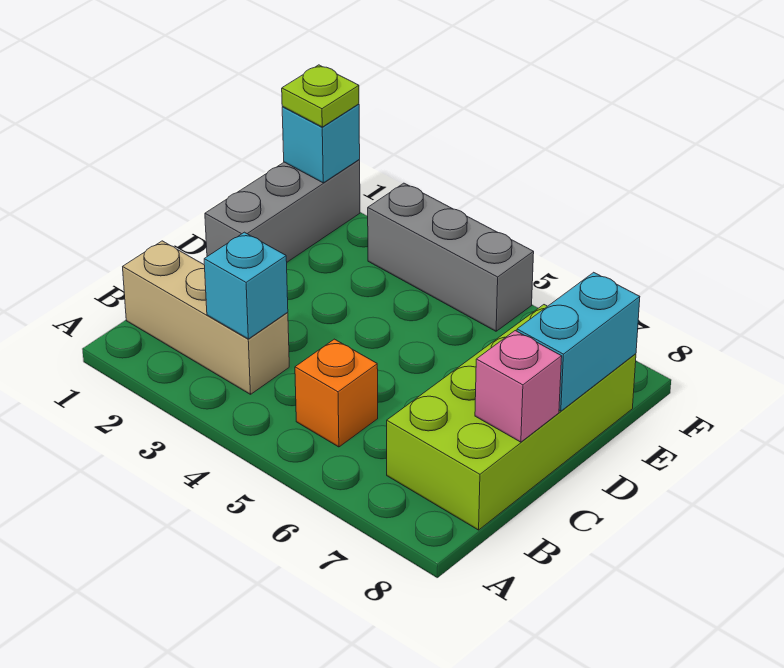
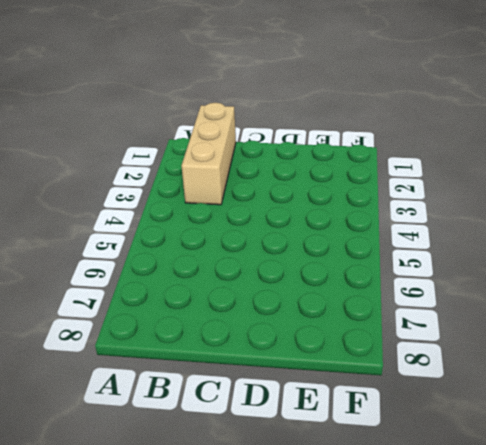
none -> orange brick B5 level 1
none -> lime brick B7:E8 level 1

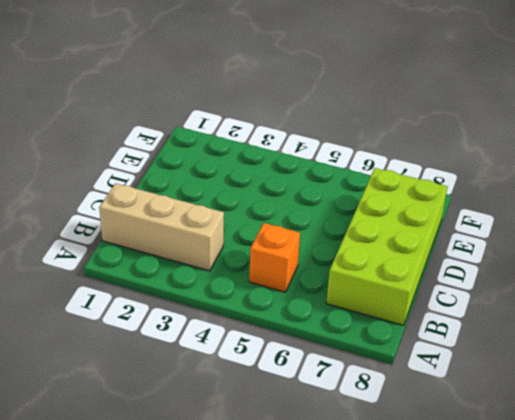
none -> grey brick D1:F1 level 1
none -> grey brick F3:F5 level 1

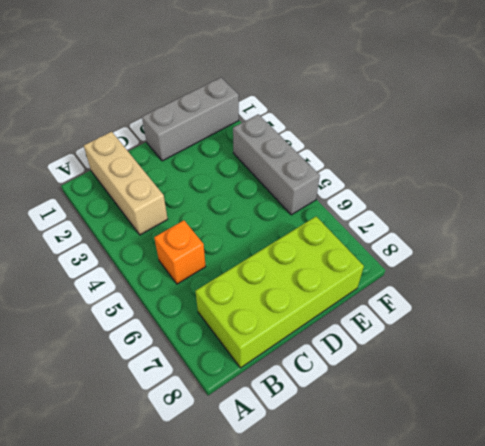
none -> cyan brick B3 level 2
none -> pink brick C8 level 2

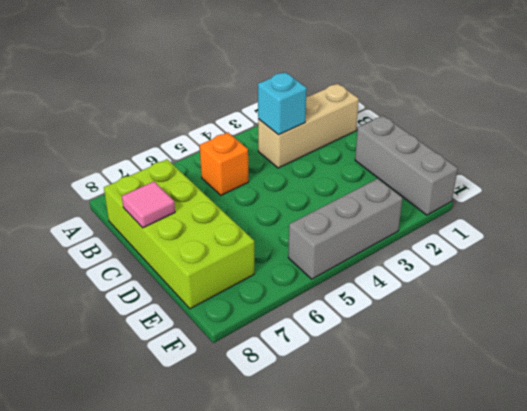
pink tile C8 level 2 -> pink brick C8 level 2
none -> cyan brick D8:E8 level 2
none -> cyan brick F1 level 2

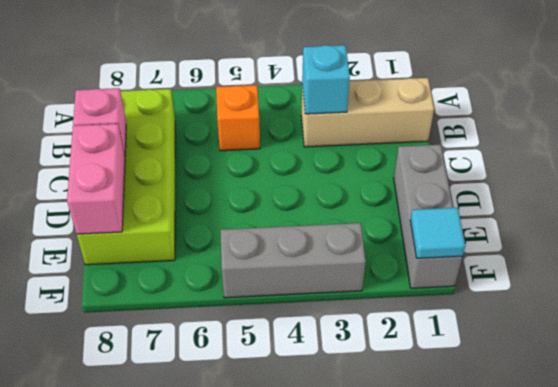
pink brick D8:E8 level 2 -> cyan brick D8:E8 level 2
cyan tile F1 level 2 -> cyan brick F1 level 2
none -> lime plate F1 level 3

